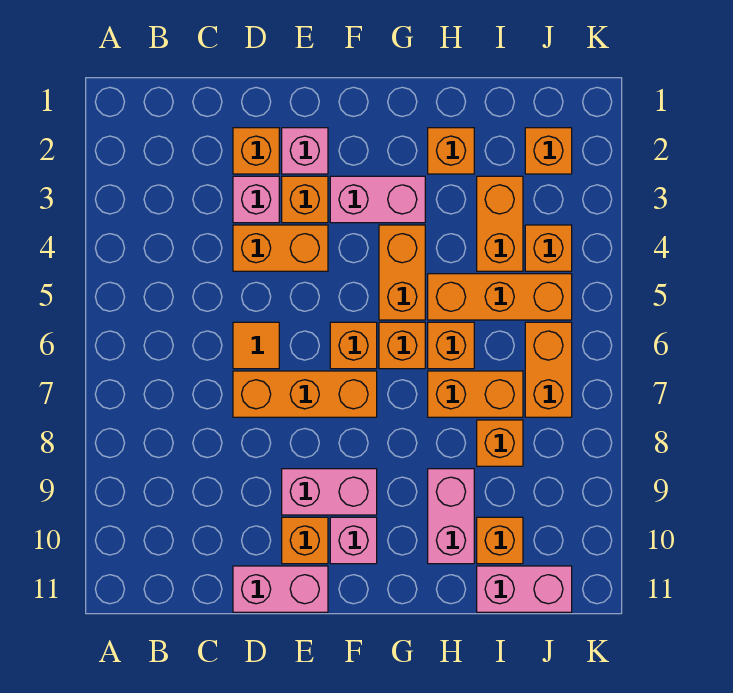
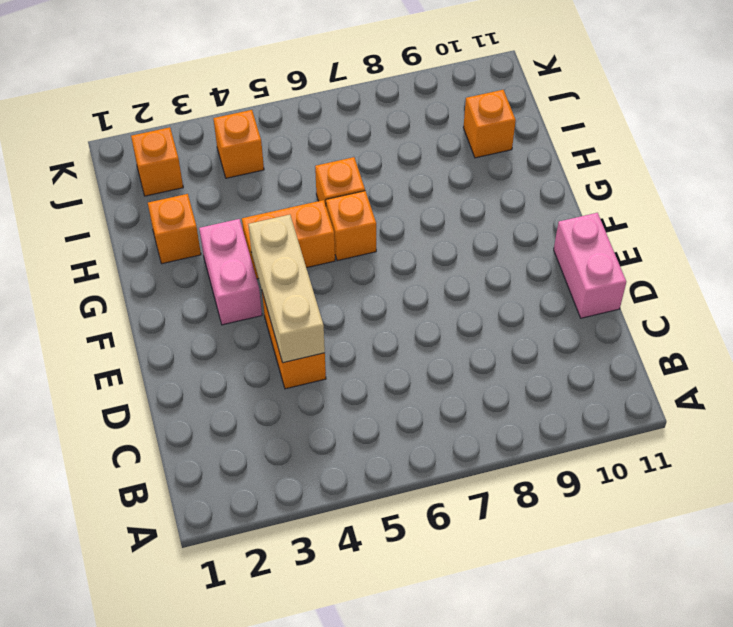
tan brick D4:F4 level 2 -> none
none -> orange brick D2 level 1
none -> pink brick D3 level 1
none -> orange tile D6 level 1

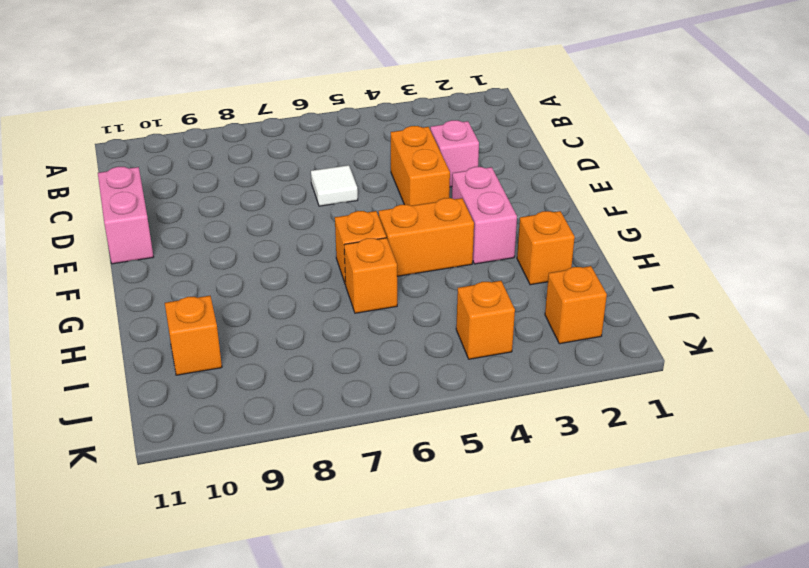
white tile D6 level 1 -> orange tile D6 level 1
none -> orange brick D2 level 1
none -> orange brick D7:F7 level 1
none -> pink brick E2 level 1

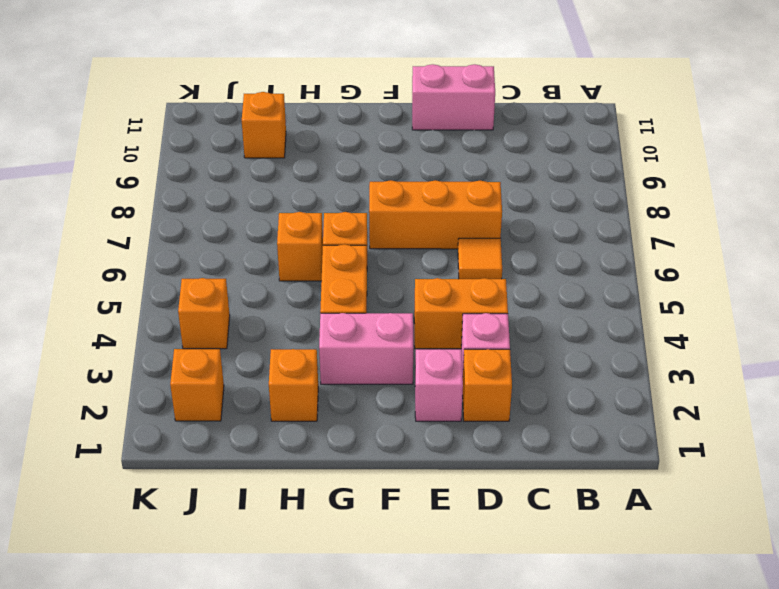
none -> orange brick E3 level 1
none -> pink brick E9:F9 level 1
none -> orange brick E10 level 1

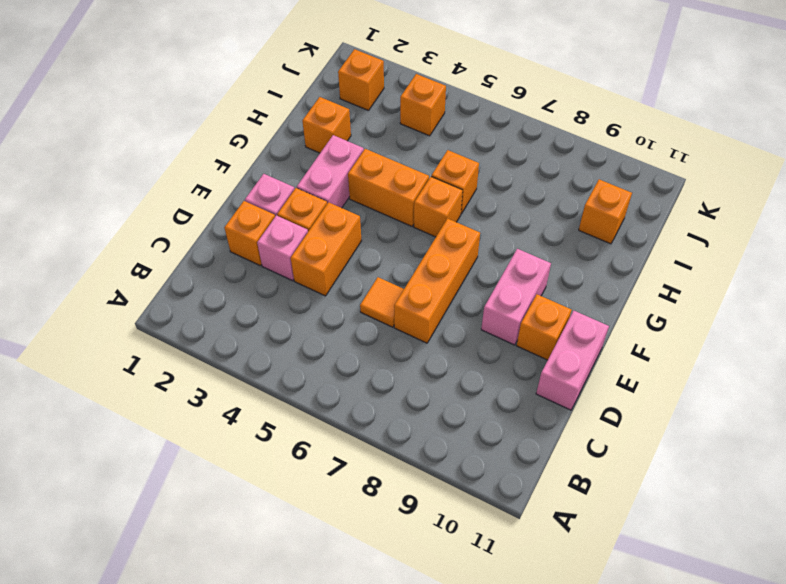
none -> orange brick F6 level 1
none -> pink brick F10 level 1
none -> orange brick H5:J5 level 1

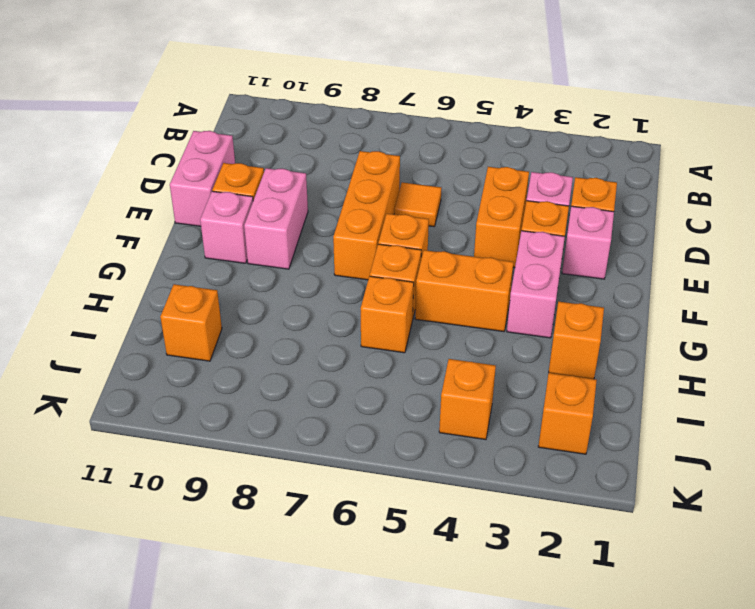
none -> orange brick H5:J5 level 1
none -> orange brick H7:I7 level 1
none -> pink brick H9:H10 level 1

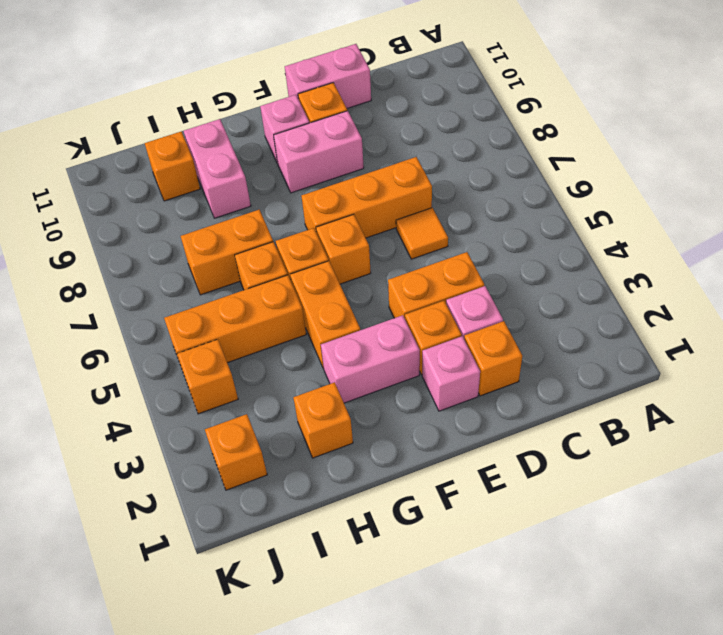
none -> orange brick I3:I4 level 1
none -> orange brick I8 level 1
none -> pink brick I11:J11 level 1

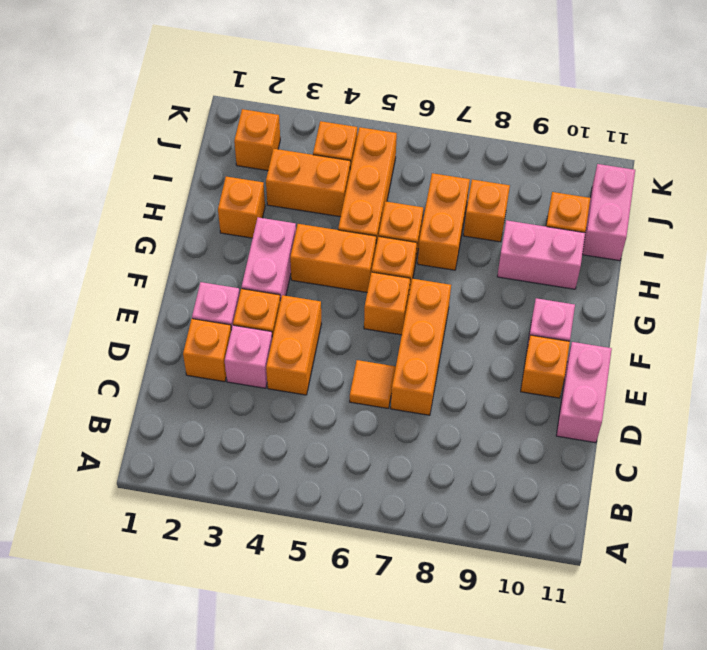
none -> pink brick E9:F9 level 1
none -> orange brick J6:J7 level 1

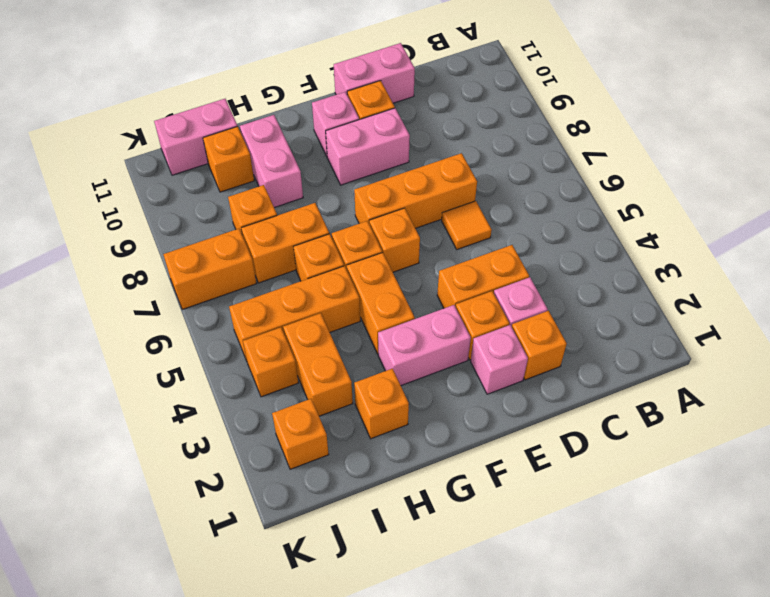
orange brick J7:K7 level 1 -> orange brick J6:J7 level 1

